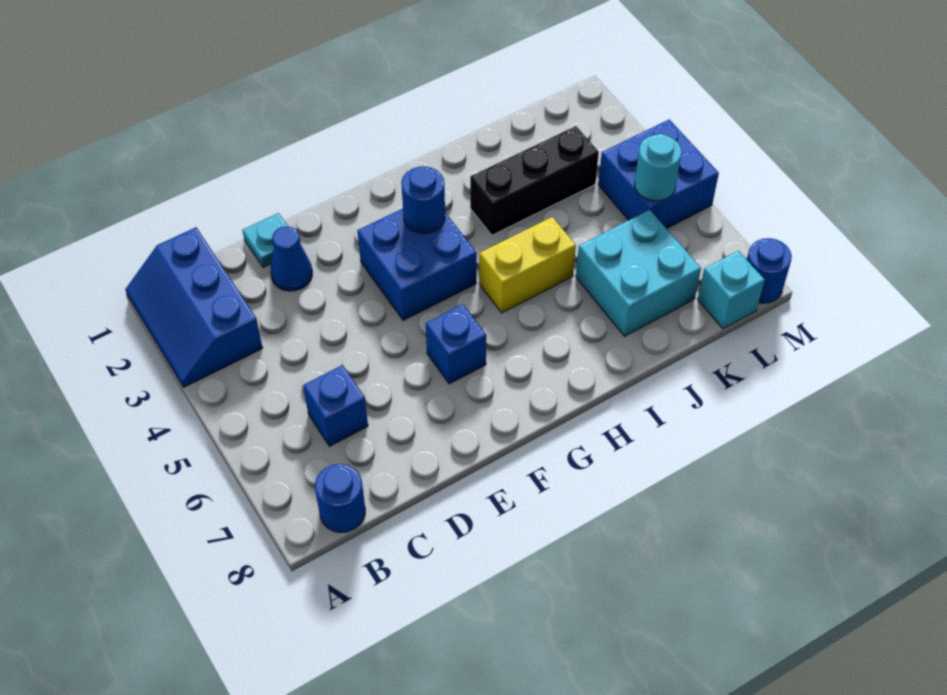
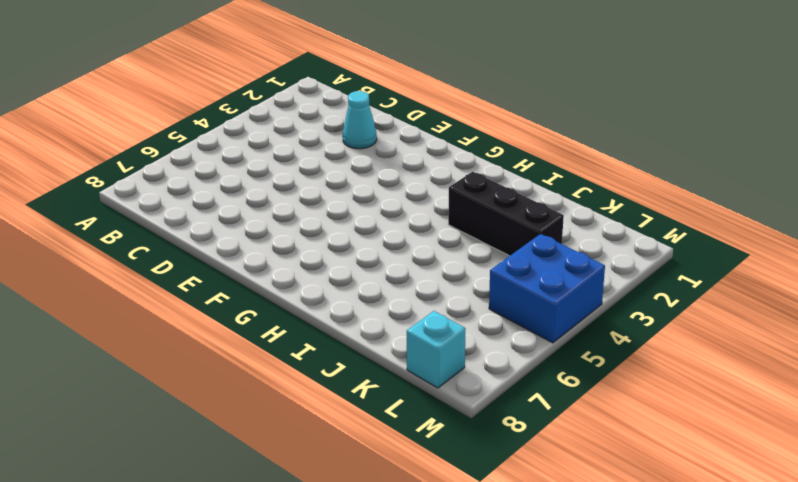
cyan cone D2 level 1 -> blue cone D2 level 1
none -> blue slope A1:B3 level 1 top B
none -> blue round brick B8 level 1
none -> blue brick C6 level 1

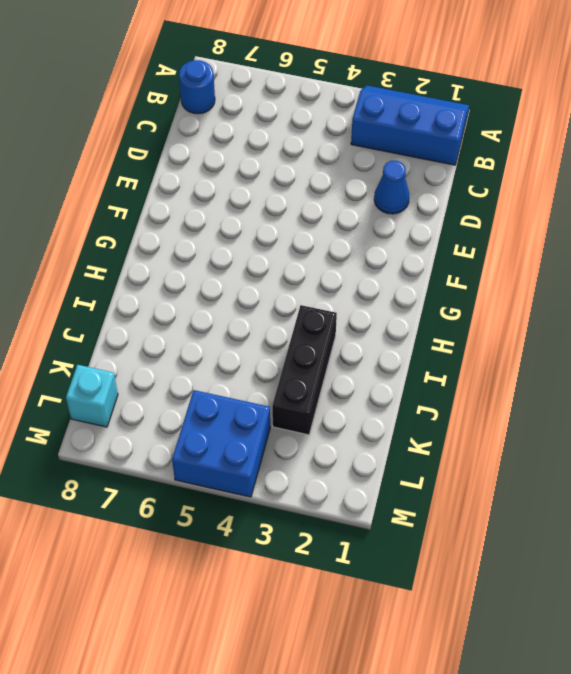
none -> blue brick C6 level 1
none -> cyan plate D1 level 1
none -> blue brick F3:G4 level 1

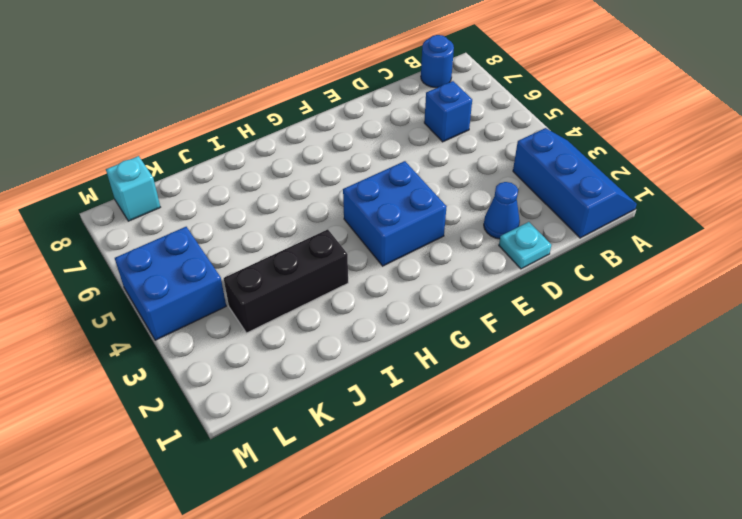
none -> blue brick F6 level 1
none -> yellow brick H5:I5 level 1
none -> cyan brick J6:K7 level 1

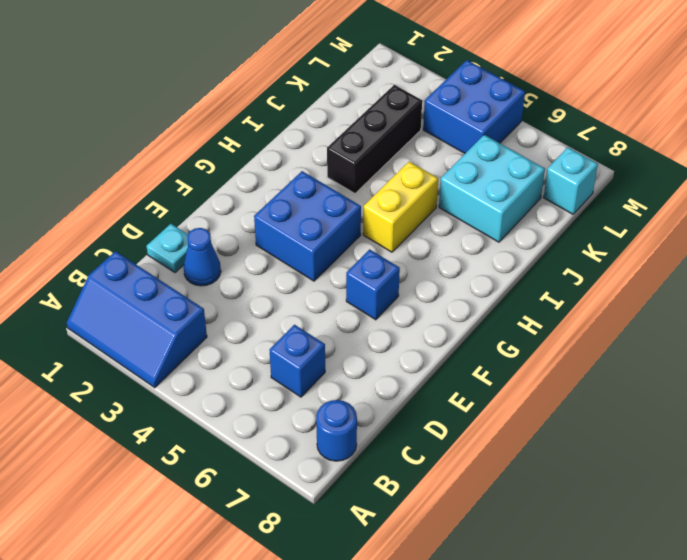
none -> blue round brick M8 level 1
none -> blue round brick G3 level 2
none -> cyan round brick L5 level 2

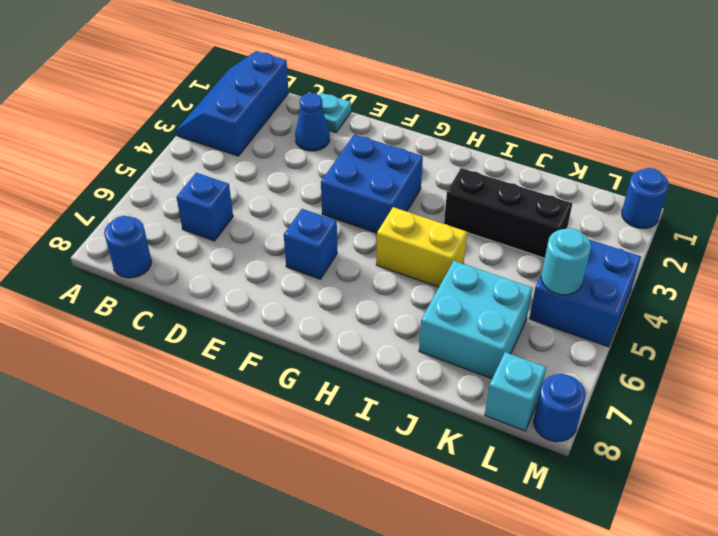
blue round brick M1 level 1 -> blue round brick G3 level 2

